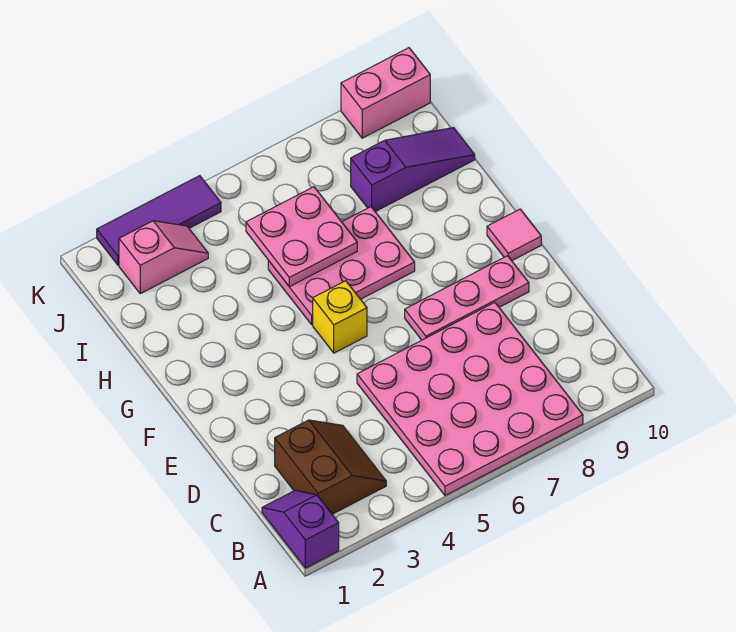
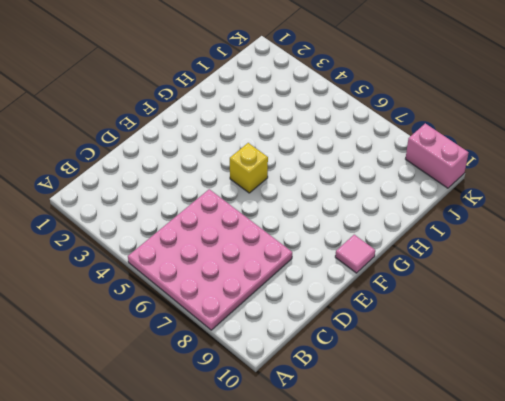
none -> purple slope A1:B1 level 1 top A
none -> brown slope B2:C3 level 1 top 2
none -> pink plate E7:E9 level 1

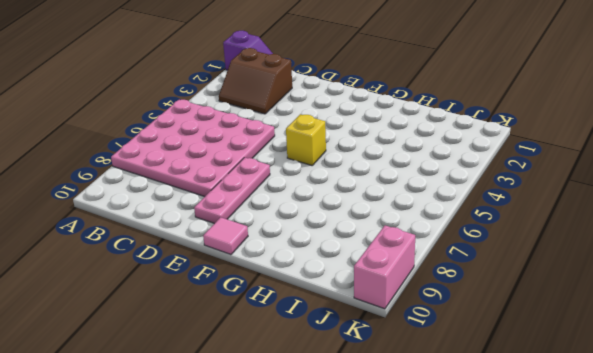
none -> pink plate G5:H7 level 1
none -> purple slope I8:I10 level 1 top 8
none -> pink slope J2:J3 level 1 top 2

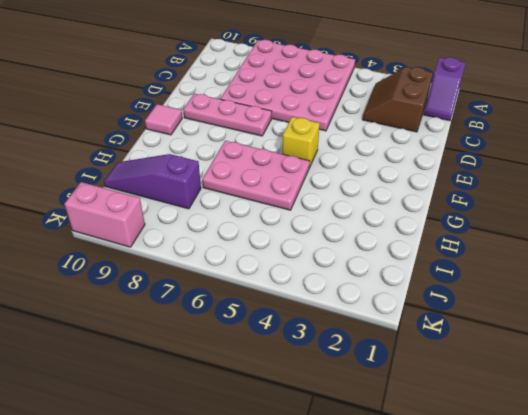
none -> pink slope J2:J3 level 1 top 2
none -> purple tile K2:K4 level 1
none -> pink plate H5:I6 level 2

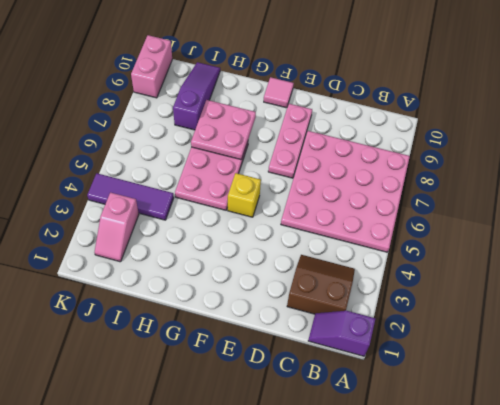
pink plate G7:H8 level 2 -> pink plate H5:I6 level 2
purple tile I4:K4 level 1 -> purple tile K2:K4 level 1
pink slope J2:J3 level 1 top 3 -> pink slope J2:J3 level 1 top 2

